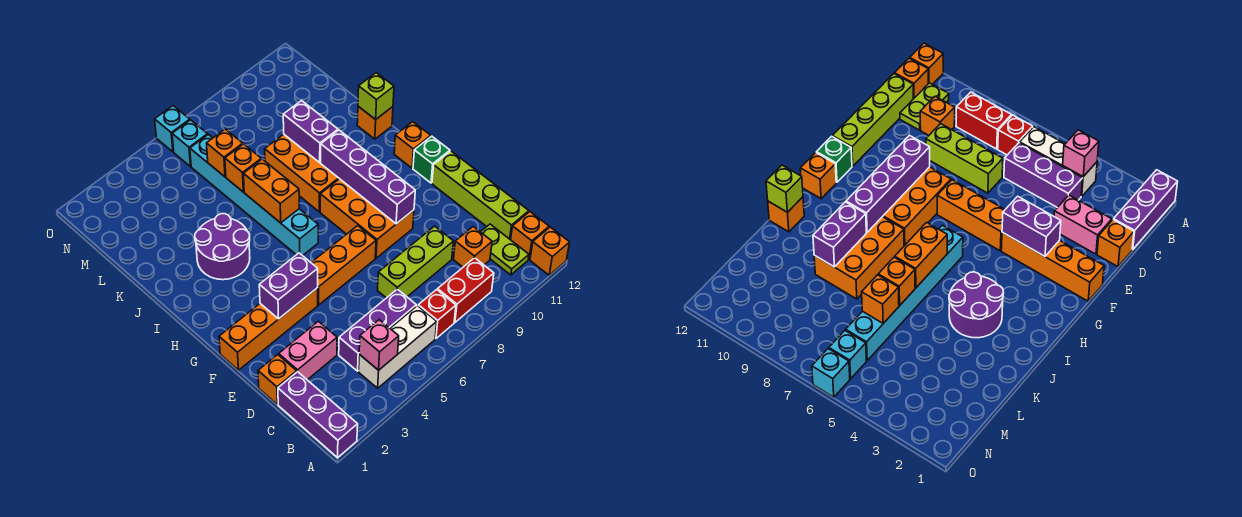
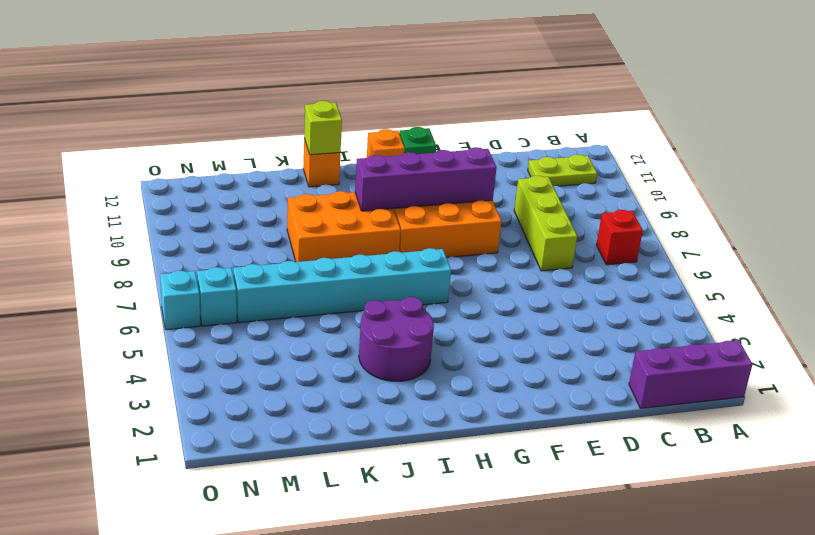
none -> orange brick A12 level 1
none -> white brick B4:B6 level 1
none -> red brick B8:B9 level 1
none -> orange brick B12 level 1

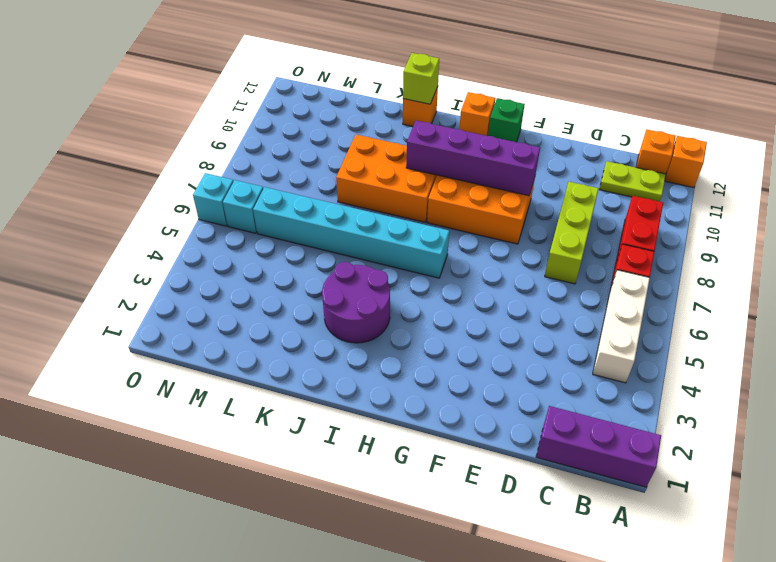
none -> purple brick C4:C6 level 1
none -> orange brick C10 level 1
none -> lime brick C12:F12 level 1
none -> orange brick D1 level 1

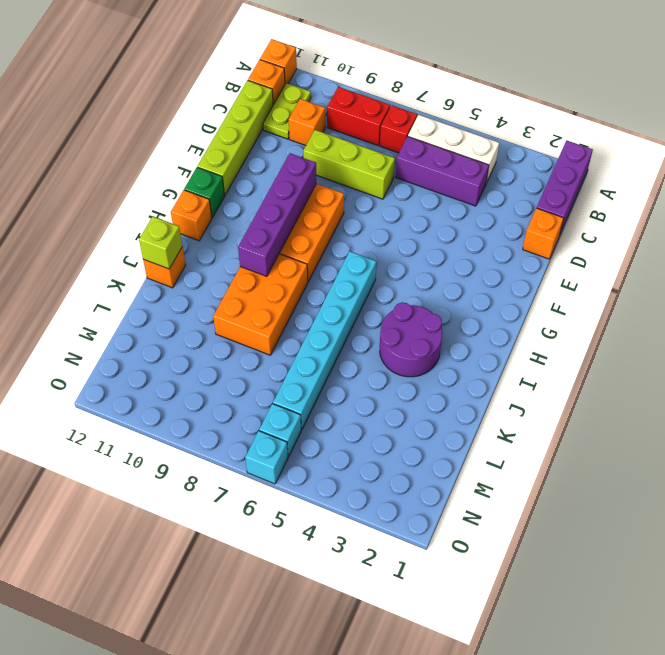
none -> pink brick D2:D3 level 1
none -> orange brick F1:F4 level 1
none -> orange brick F5:F7 level 1
none -> pink brick B4 level 2

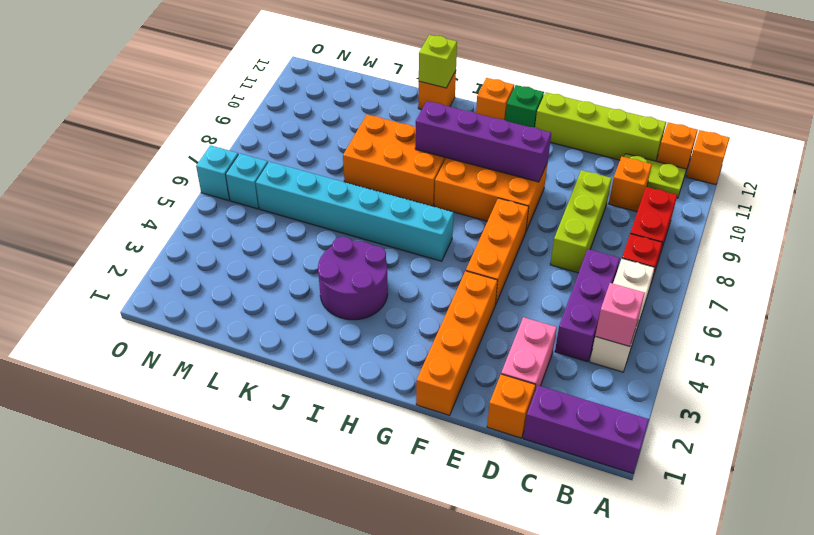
none -> purple brick F3:F4 level 2
none -> orange brick I6:J6 level 2
none -> purple brick J9:K9 level 2
none -> orange brick K6 level 2

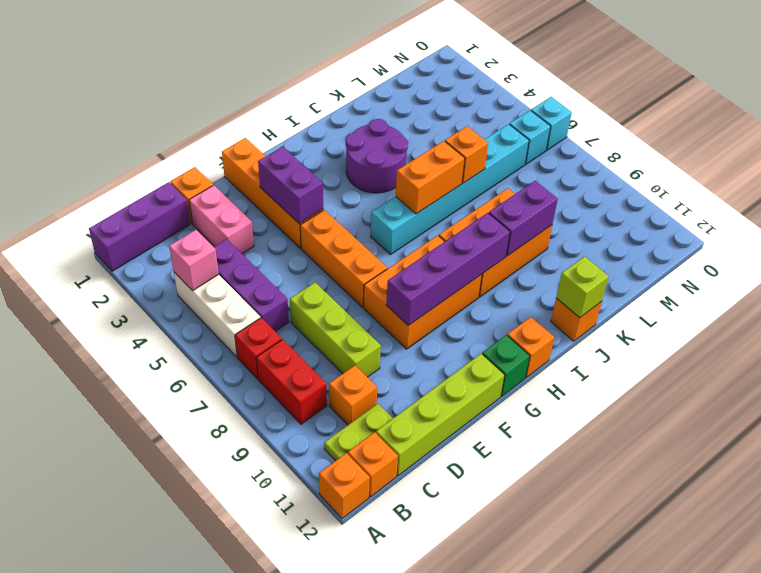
none -> orange brick L6 level 2

